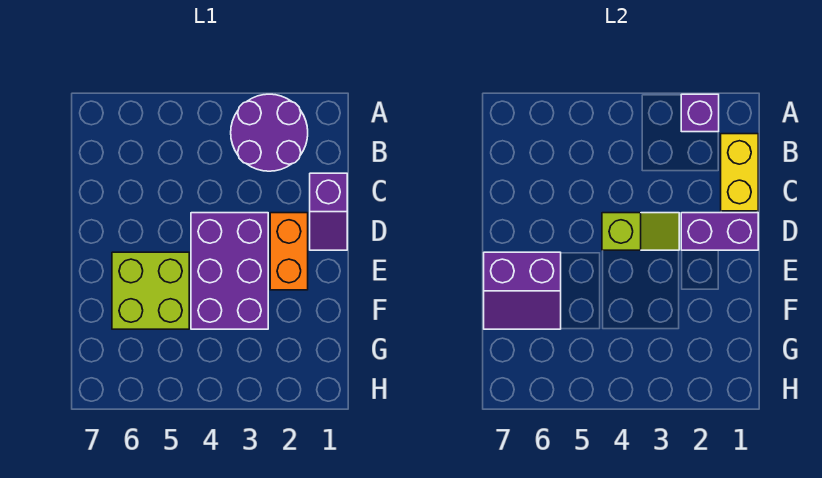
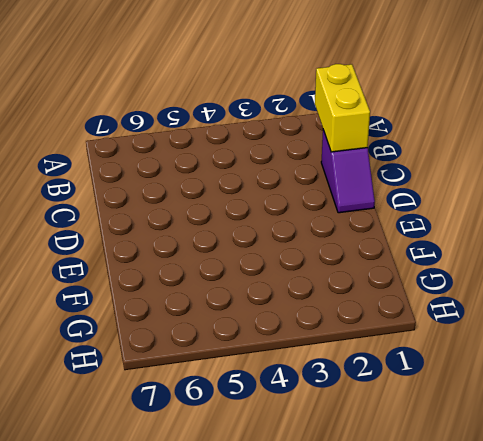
none -> purple round brick A2:B3 level 1
none -> orange brick D2:E2 level 1

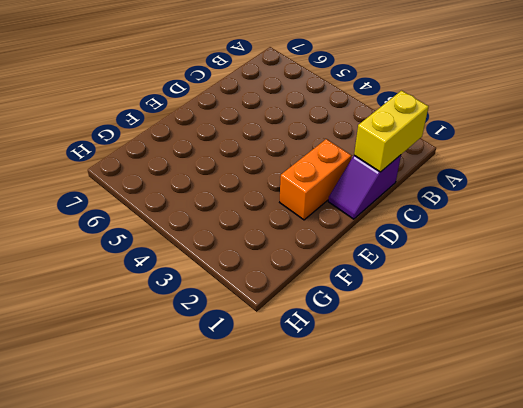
none -> purple round brick A2:B3 level 1
none -> purple brick D3:F4 level 1

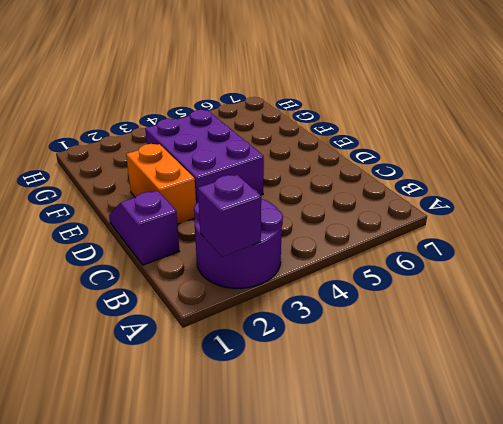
none -> lime brick E5:F6 level 1
none -> yellow brick B1:C1 level 2

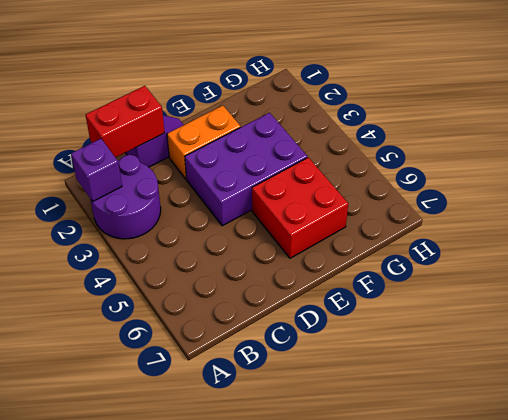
red brick B1:C1 level 2 -> yellow brick B1:C1 level 2
red brick E5:F6 level 1 -> lime brick E5:F6 level 1
none -> purple brick D1:D2 level 2
none -> lime slope D3:D4 level 2 top 4

